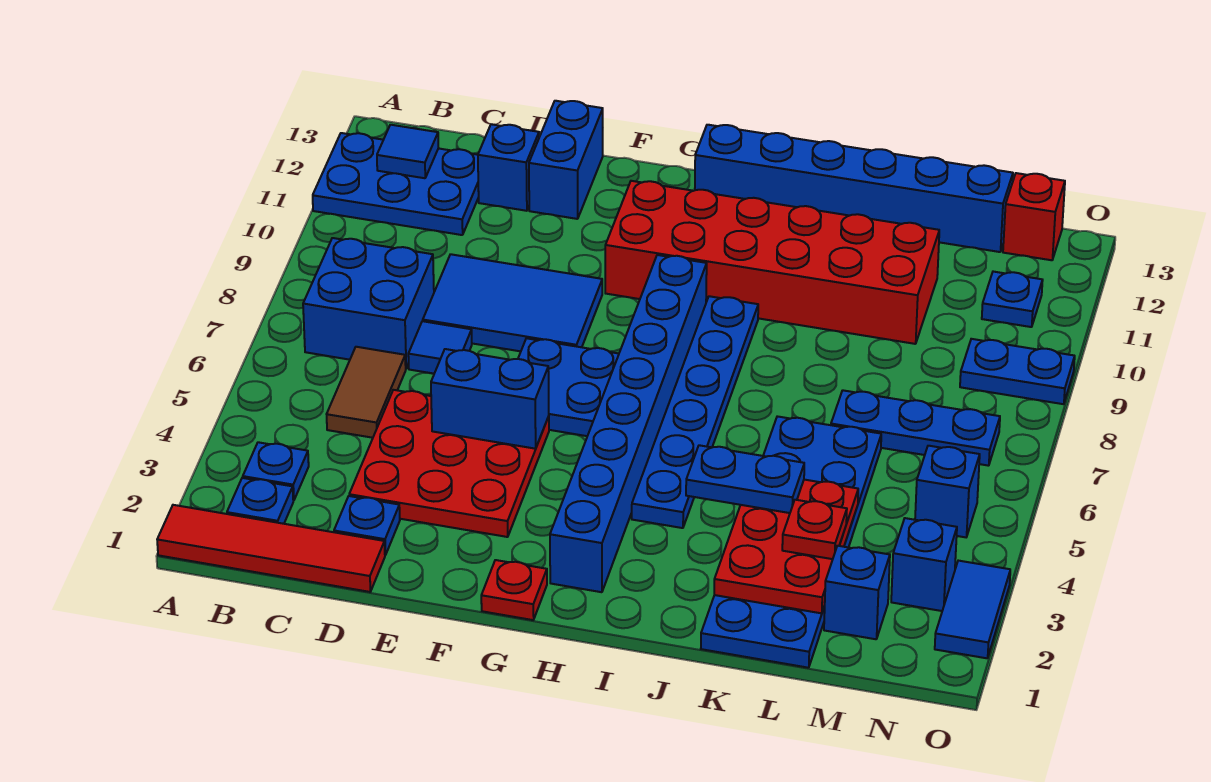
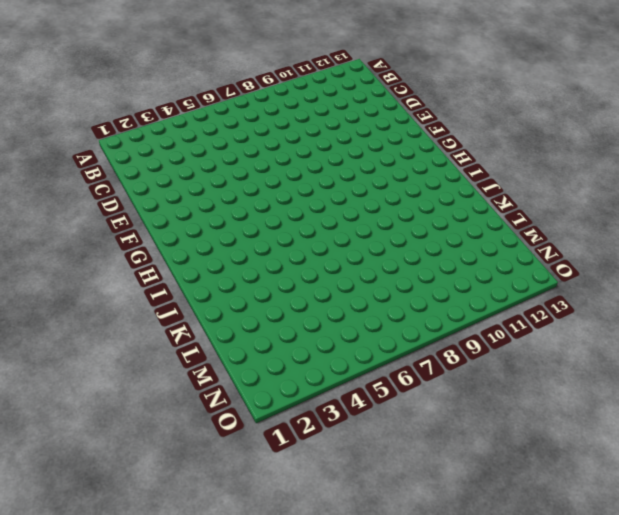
none -> red tile A1:D1 level 1
none -> blue plate A11:C12 level 1
none -> blue plate B2 level 1
none -> blue plate B3 level 1

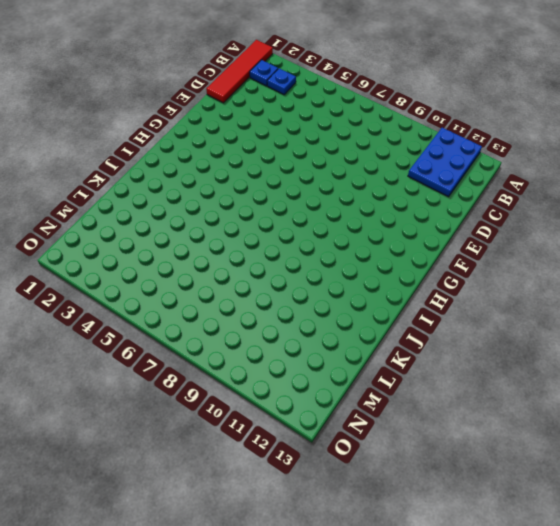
none -> blue brick B7:C8 level 1
none -> brown tile C5:C6 level 1
none -> blue plate D2 level 1
none -> red plate D3:F5 level 1

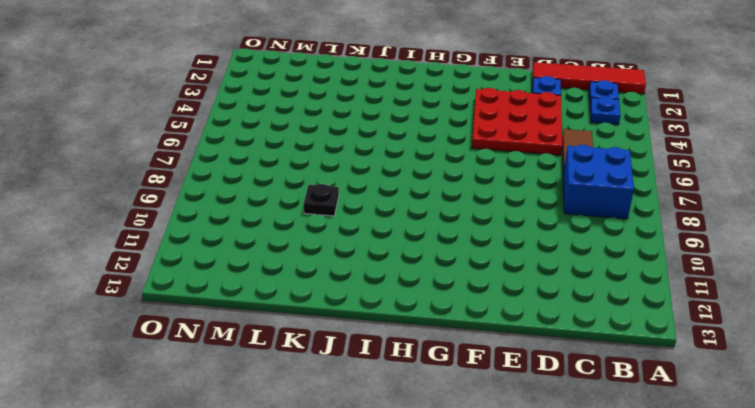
black plate K9 level 1 -> none
none -> blue plate A11:C12 level 1
none -> blue tile D7 level 1
none -> blue tile D8:F9 level 1
none -> blue brick D12 level 1

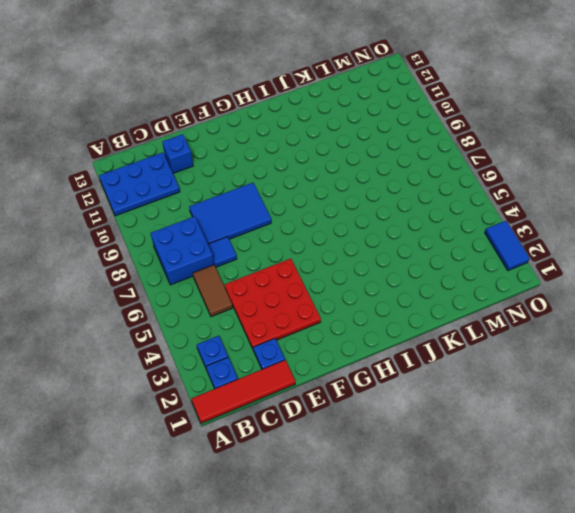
none -> blue brick E12:E13 level 1
none -> blue plate F6:G7 level 1
none -> red plate G1 level 1
none -> red brick G10:L11 level 1

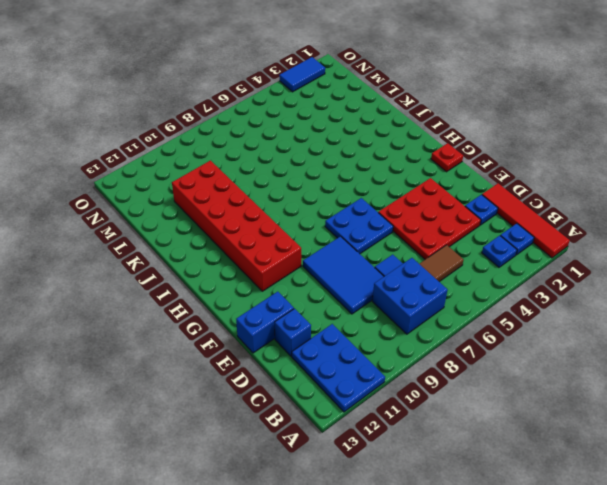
none -> blue brick H2:H9 level 1
none -> blue brick H13:M13 level 1
none -> blue plate I4:I9 level 1
none -> blue plate K1:L6 level 1

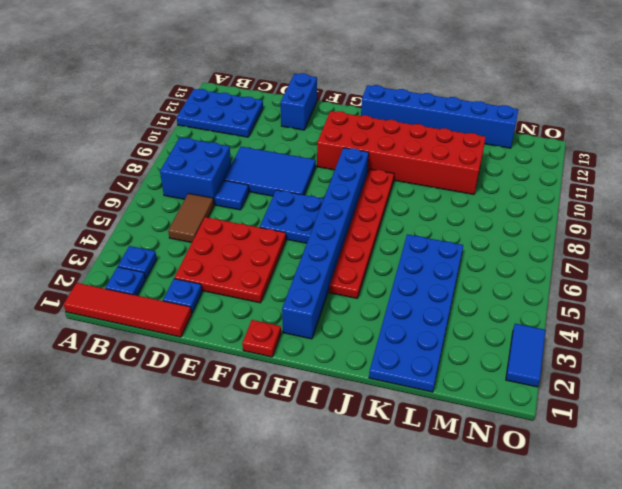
red plate I4:I9 level 1 -> blue plate I4:I9 level 1
none -> blue brick D12 level 1
none -> blue plate L7:N7 level 1
none -> blue brick M2 level 1
none -> blue brick N3 level 1

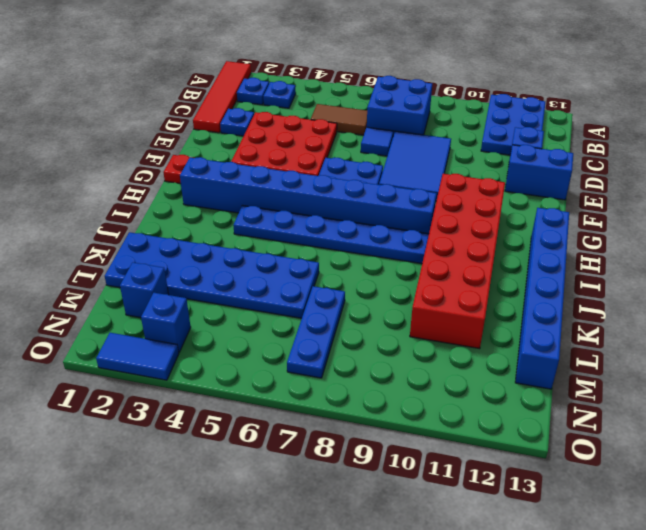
none -> blue brick N5 level 1
none -> blue plate N9:O9 level 1
none -> blue plate N11 level 1
none -> red brick N13 level 1

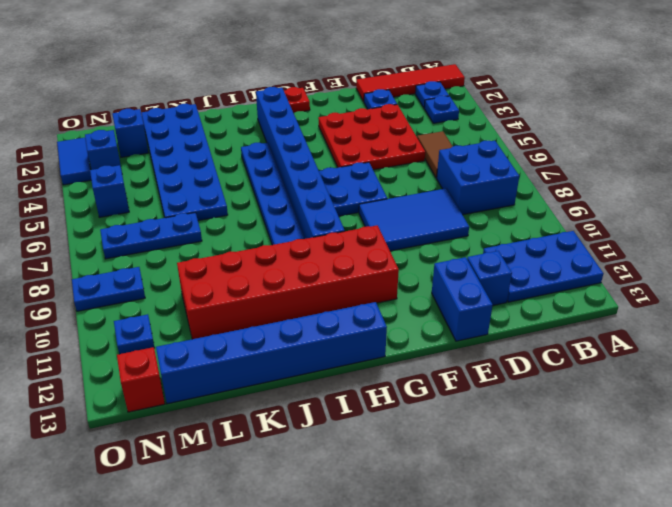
none -> blue tile D7 level 1
none -> blue tile B12 level 2
none -> blue brick E5:F5 level 2
none -> red plate K2:L4 level 2

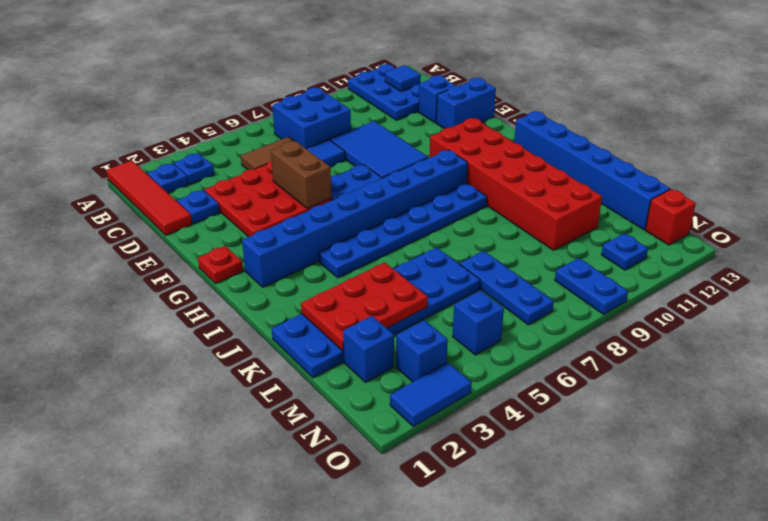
brown brick E5:F5 level 2 -> blue brick E5:F5 level 2
none -> blue plate J4:K4 level 3
none -> red plate L3 level 3

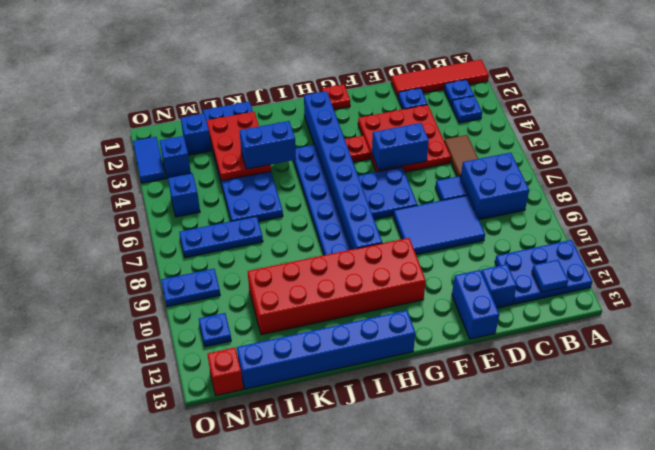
red plate G4 level 1 -> red plate L3 level 3
blue brick J4:K4 level 3 -> blue plate J4:K4 level 3

